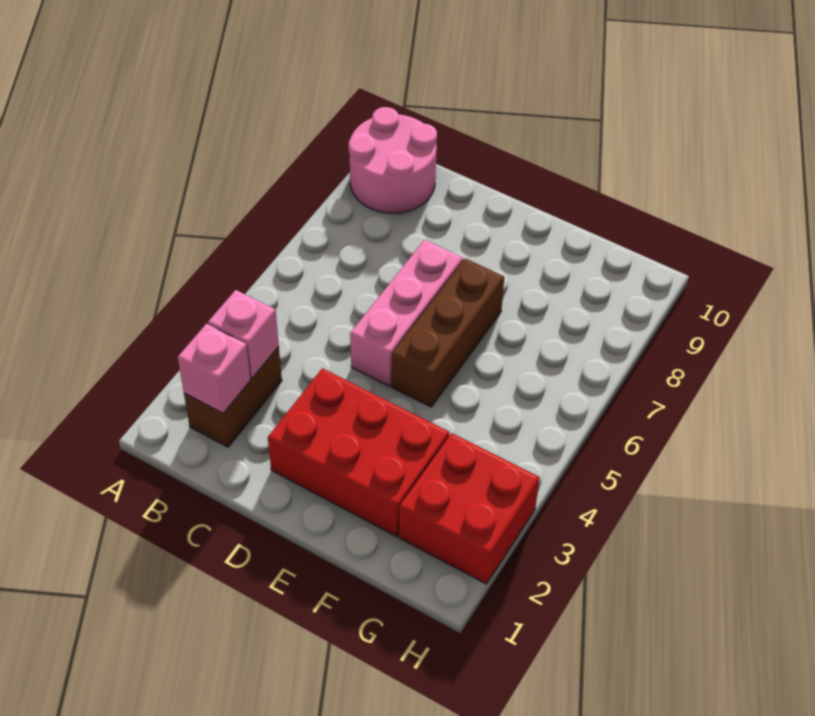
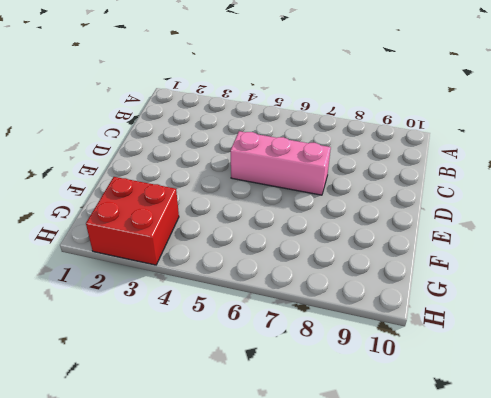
none -> pink round brick A9:B10 level 1
none -> brown brick B2:B3 level 1

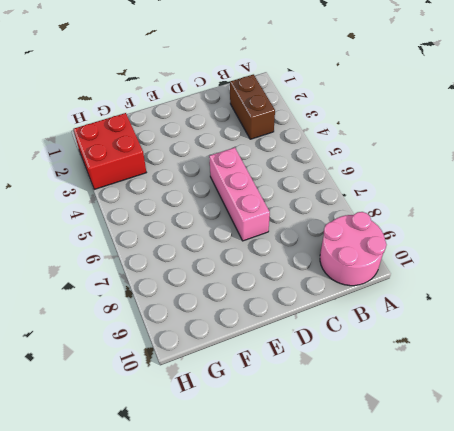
none -> red brick D2:F3 level 1
none -> brown brick E5:E7 level 1

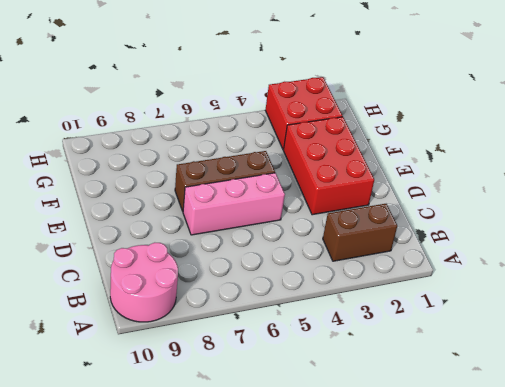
none -> pink brick B2 level 2
none -> pink brick B3 level 2

